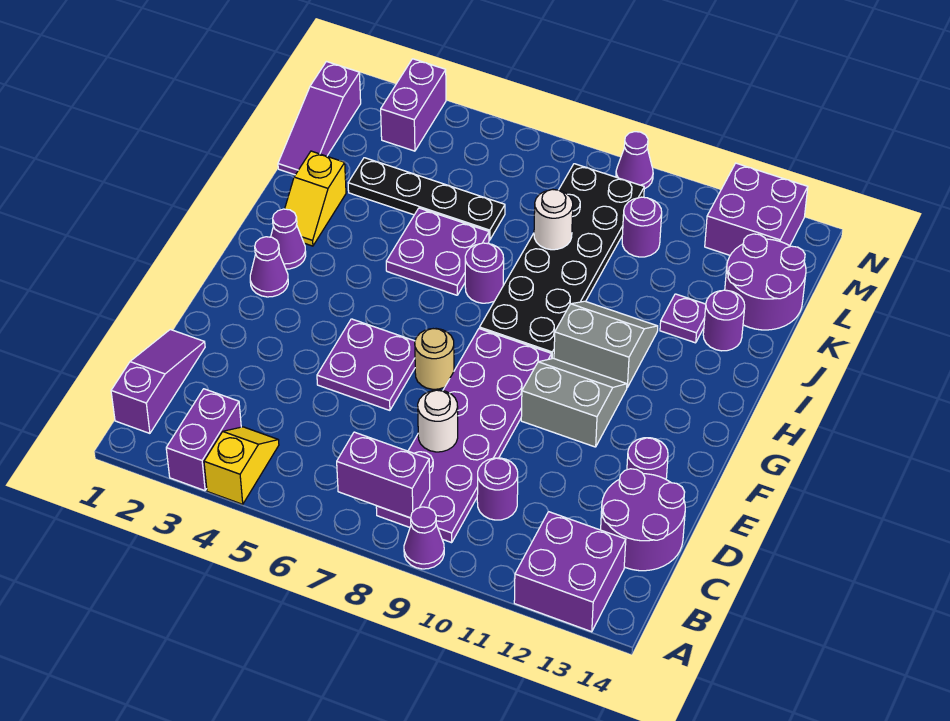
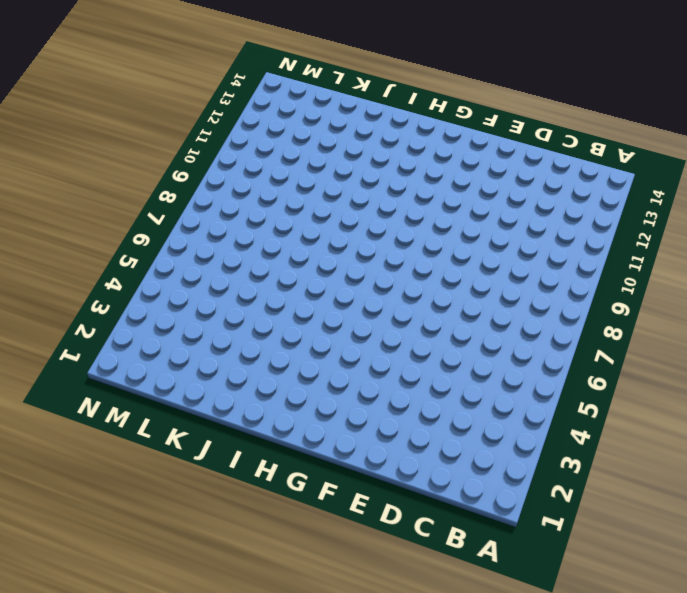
none -> purple brick A3:B3 level 1
none -> yellow slope A4:B4 level 1 top A
none -> purple cone A9 level 1
none -> purple brick A12:B13 level 1

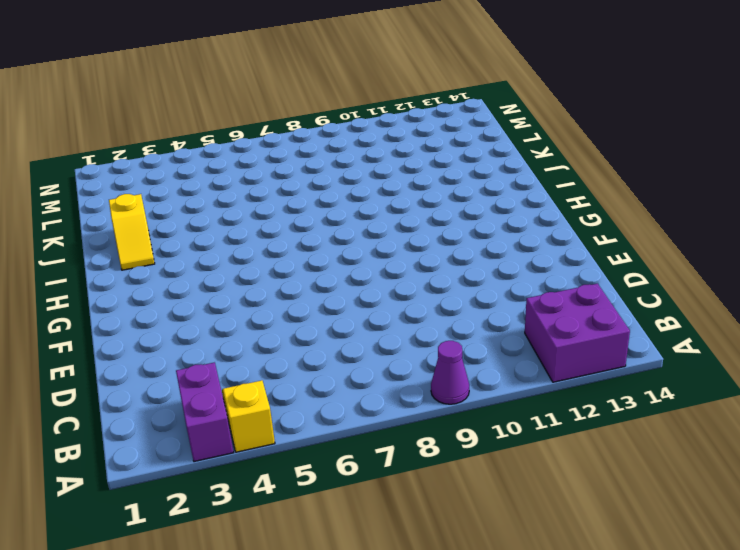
none -> purple slope B1:D1 level 1 top B
none -> purple plate B8:G9 level 1
none -> purple round brick C10 level 1
none -> purple round brick C13:D14 level 1

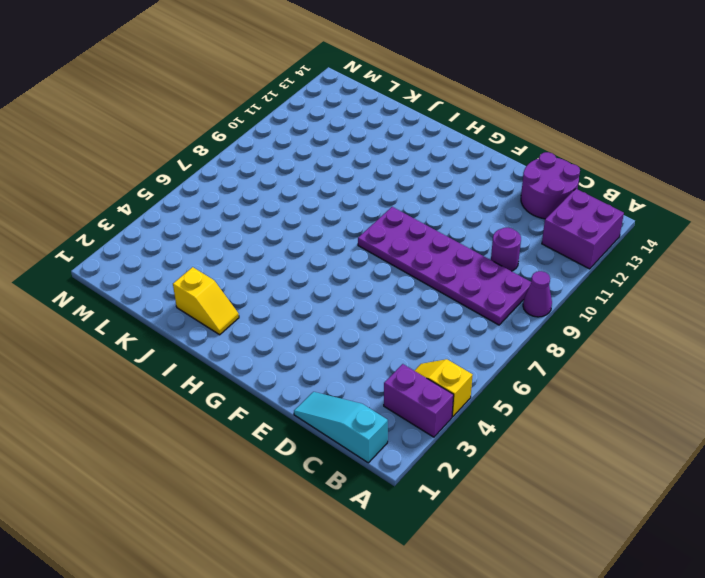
cyan slope B1:D1 level 1 top B -> purple slope B1:D1 level 1 top B
none -> purple plate E5:F6 level 1
none -> purple round brick E13 level 1
none -> tan round brick F7 level 1
none -> grey slope F10:G11 level 1 top F

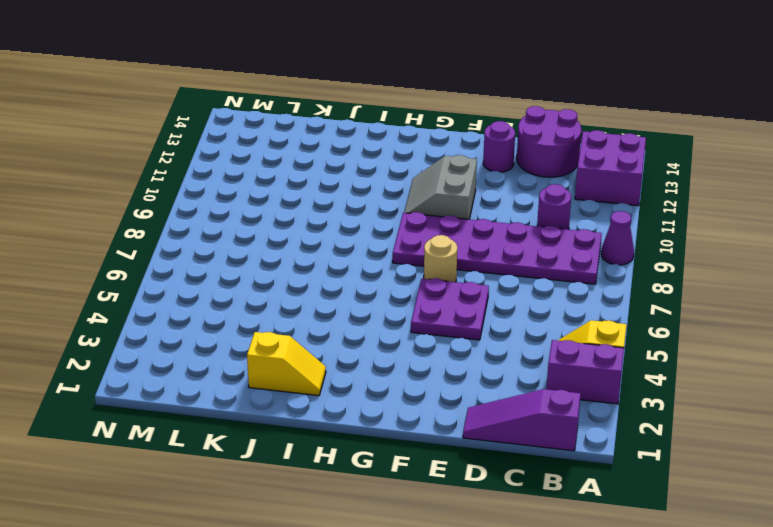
none -> purple cone G2 level 1
none -> purple cone H2 level 1
none -> black plate H8:M9 level 1
none -> grey slope H10:I11 level 1 top H

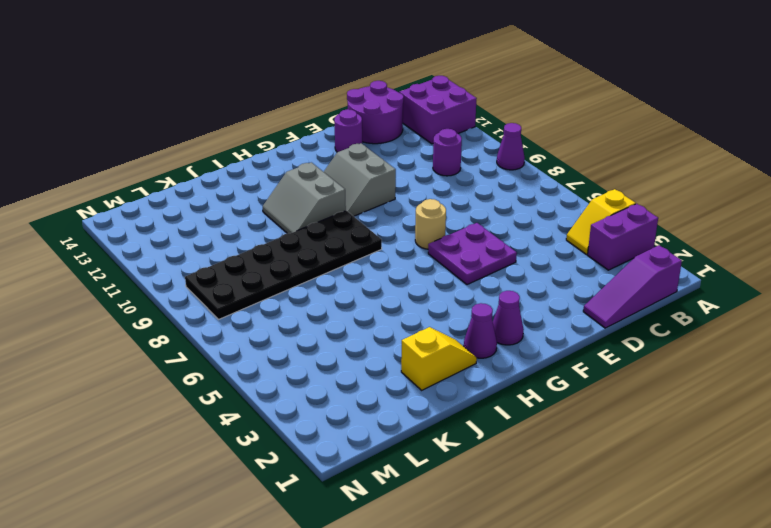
none -> purple plate B8:G9 level 1
none -> purple plate I5:J6 level 1
none -> purple round brick I7 level 1
none -> purple plate J12 level 1

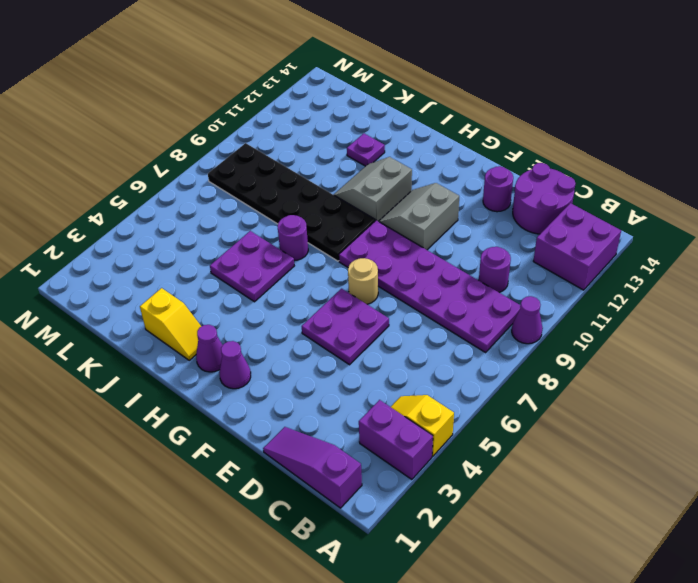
none -> purple round brick J13 level 1
none -> purple slope K1:M1 level 1 top M
none -> black plate K3:K6 level 1
none -> purple round brick K13:L14 level 1

